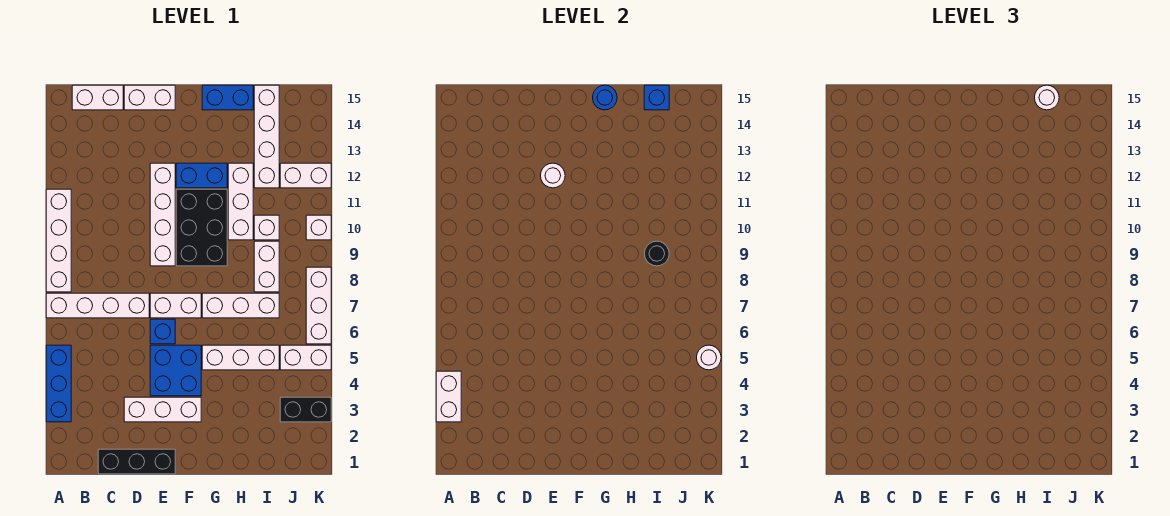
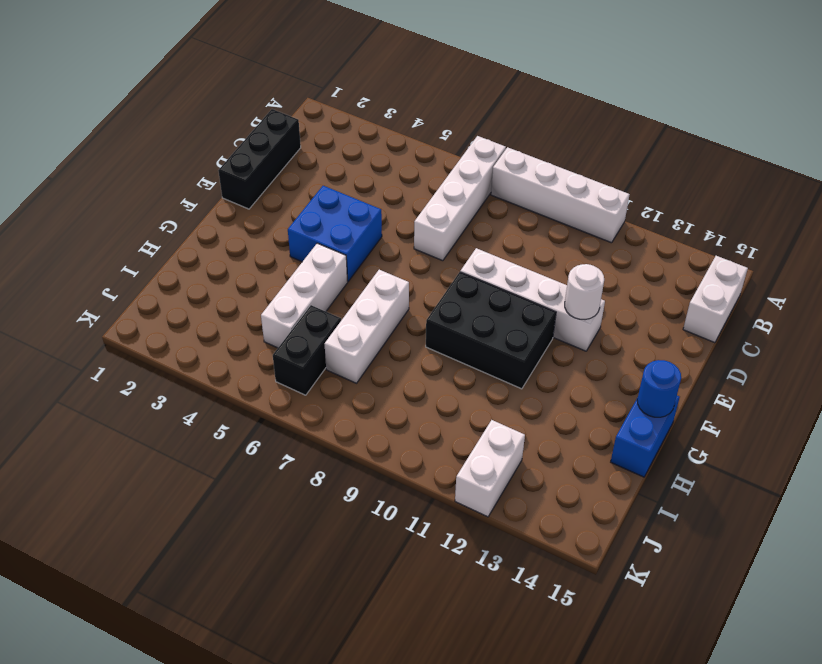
black brick I6:J6 level 1 -> black brick J3:K3 level 1
none -> blue brick A3:A5 level 1
none -> white brick D3:F3 level 1
none -> white brick D15:E15 level 1
none -> blue brick E6 level 1

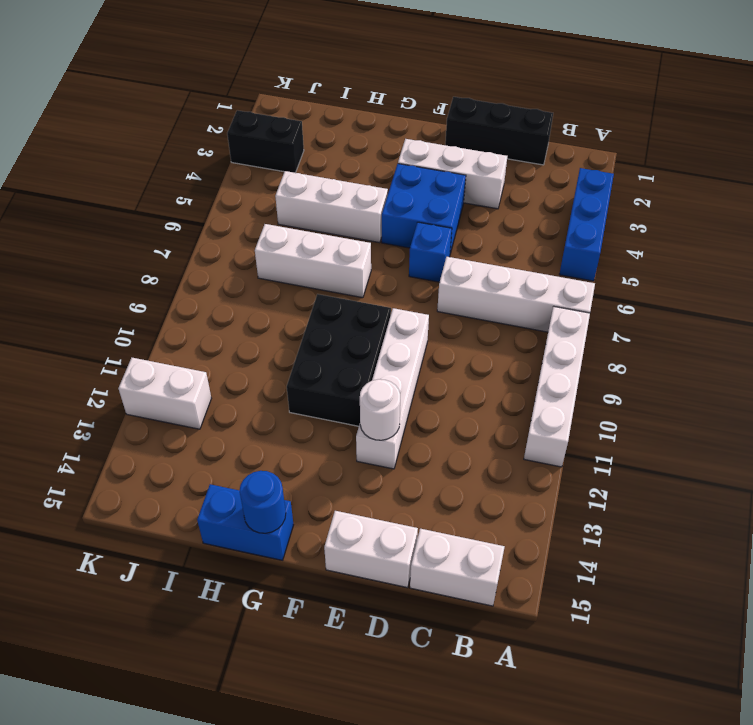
none -> white brick E7:F7 level 1
none -> blue brick F12:G12 level 1
none -> white brick H10:H12 level 1
none -> white brick I8:I9 level 1

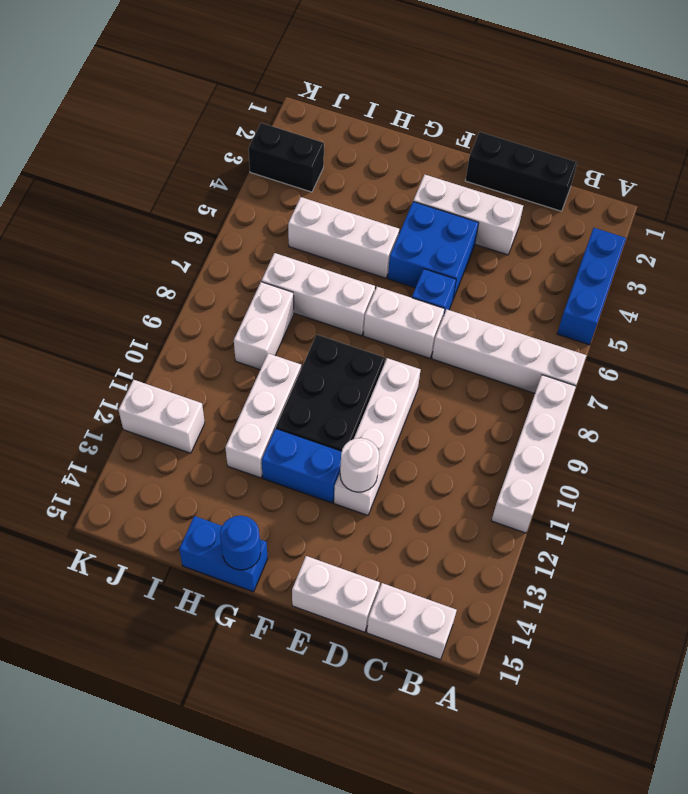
none -> white brick I10 level 1
none -> white brick I12:I15 level 1
none -> white brick J5:K5 level 1
none -> white brick K6:K8 level 1

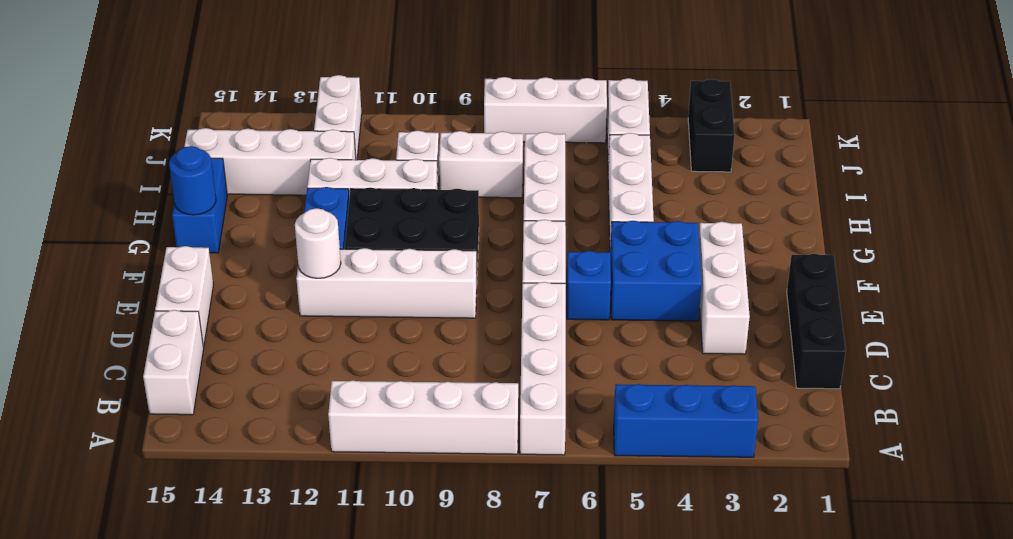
none -> white brick K10 level 1
none -> white brick A3:A4 level 2
none -> black round brick I9 level 2
none -> blue brick I15 level 2

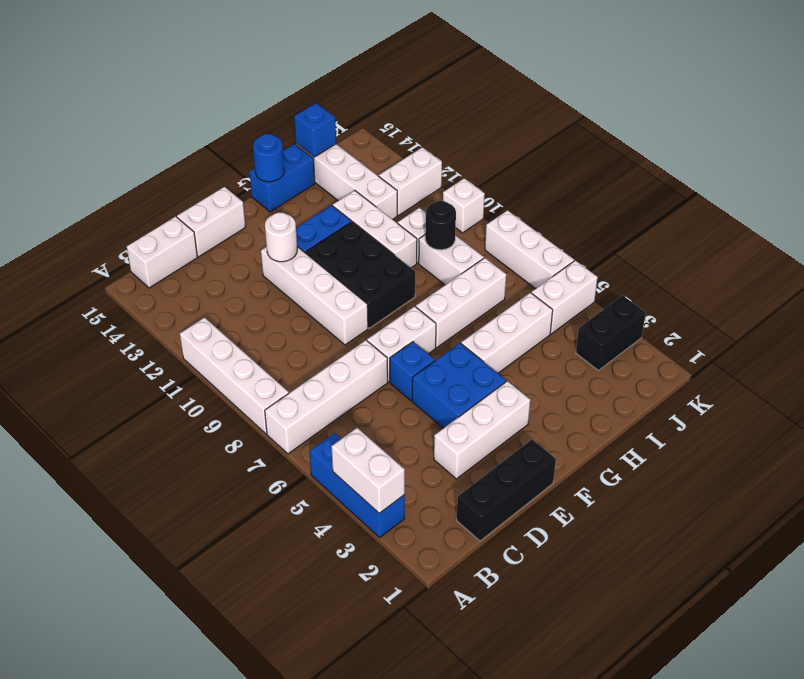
none -> white round brick K5 level 2
none -> white round brick I15 level 3

